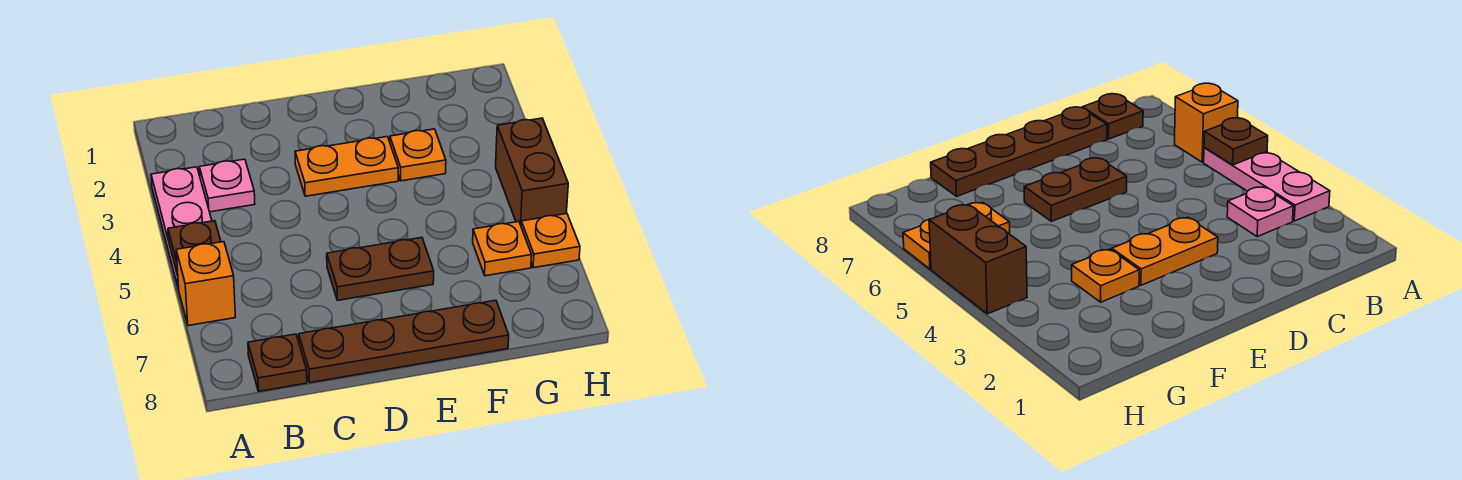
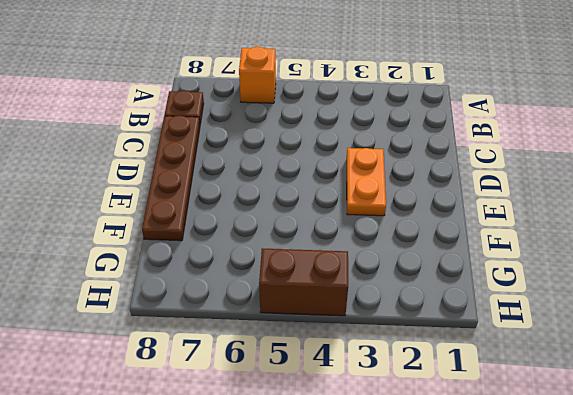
none -> pink plate A3:A5 level 1
none -> pink plate B3 level 1
none -> brown plate D6:E6 level 1

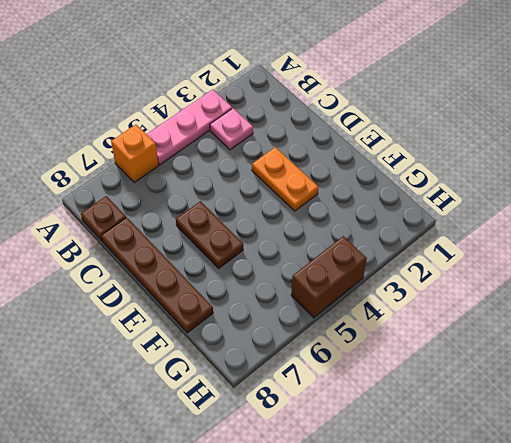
none -> orange plate F3 level 1
none -> orange plate G6 level 1
none -> orange plate H6 level 1

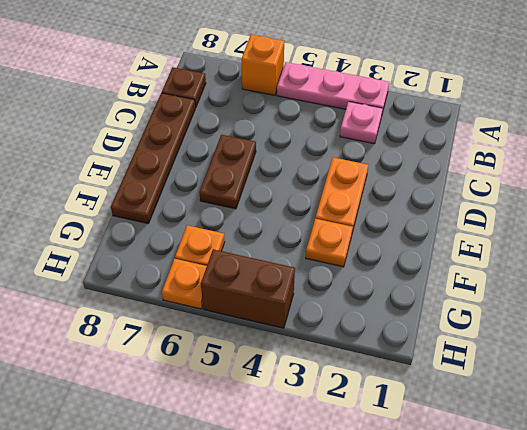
none -> brown plate A5 level 2

